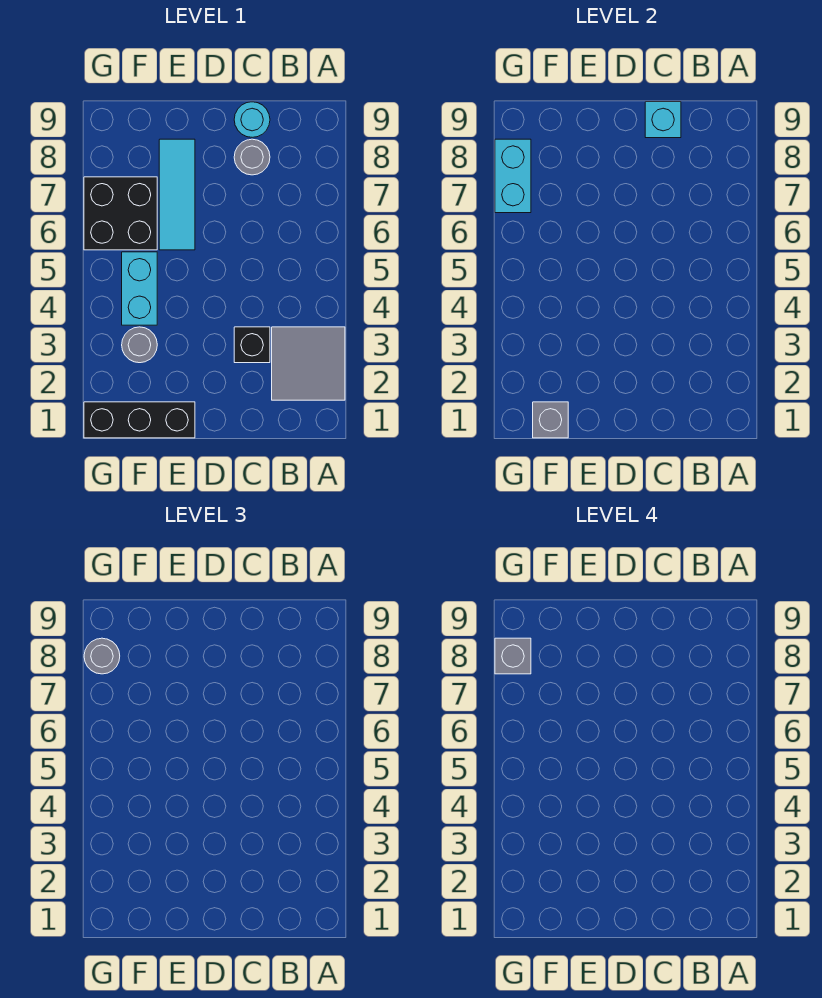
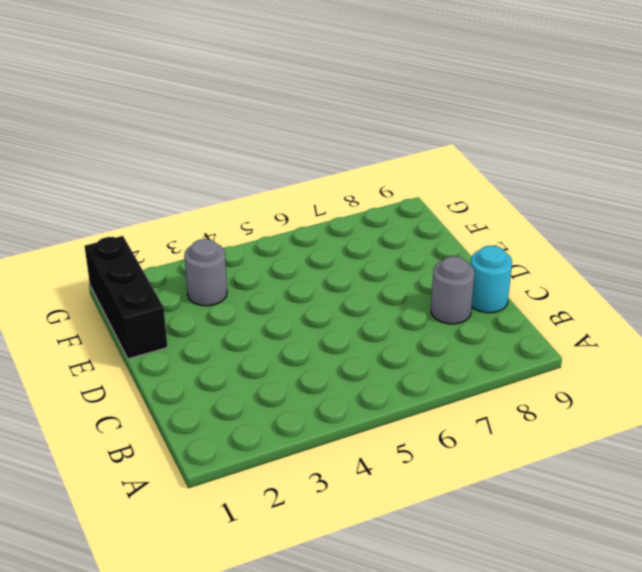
none -> grey tile A2:B3 level 1
none -> black brick C3 level 1
none -> cyan tile E6:E8 level 1

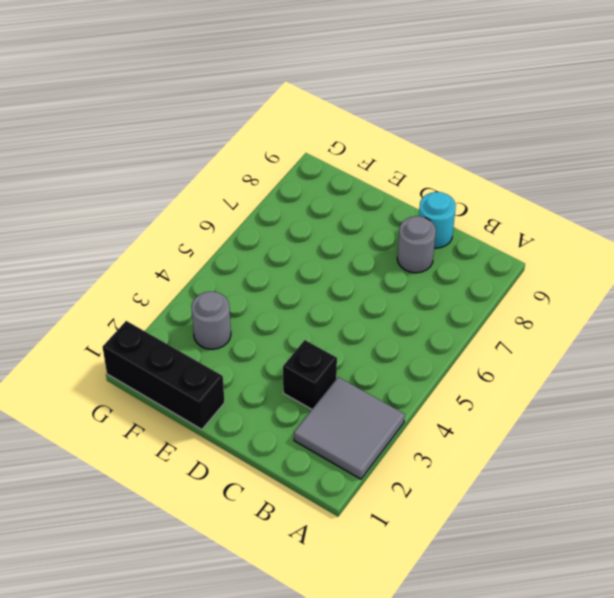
none -> cyan tile E6:E8 level 1
none -> cyan brick F4:F5 level 1
none -> black brick F6:G7 level 1

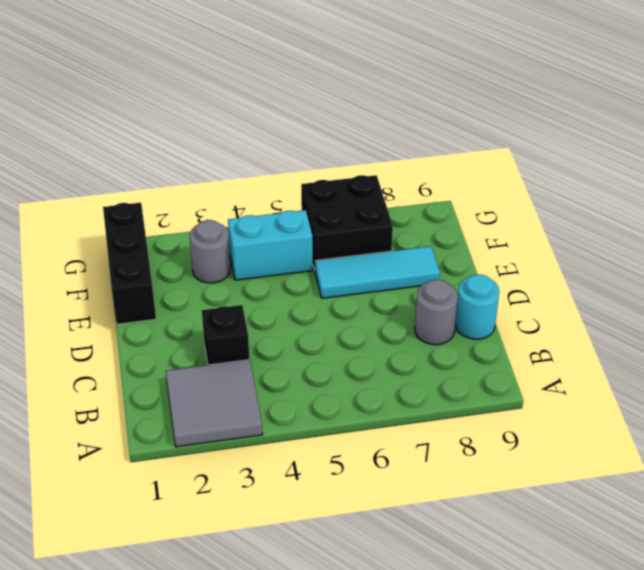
none -> cyan brick C9 level 2
none -> grey brick F1 level 2
none -> cyan brick G7:G8 level 2

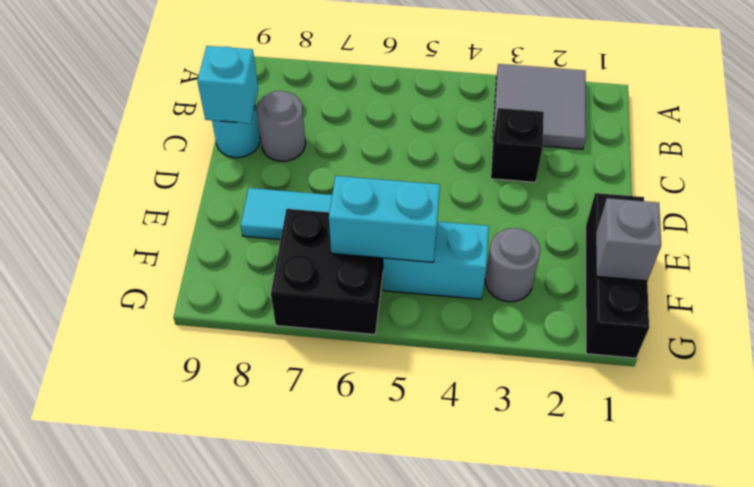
cyan brick F5:F6 level 2 -> cyan brick G7:G8 level 2
none -> grey round brick G8 level 3
none -> grey brick G8 level 4

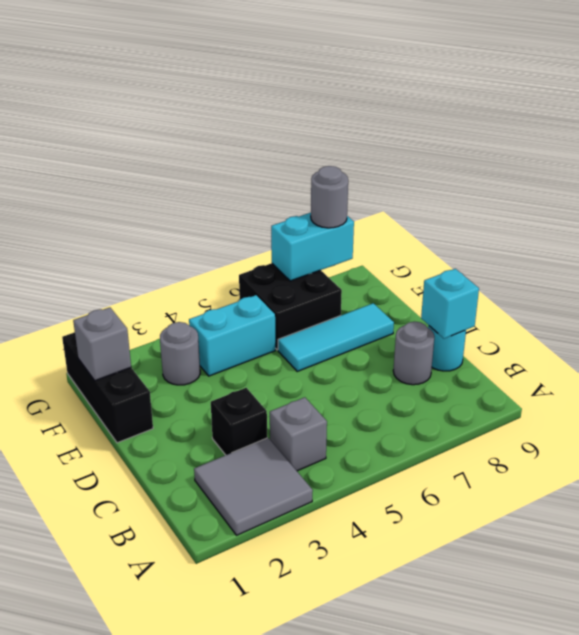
grey brick B4 level 1 -> grey brick G8 level 4

